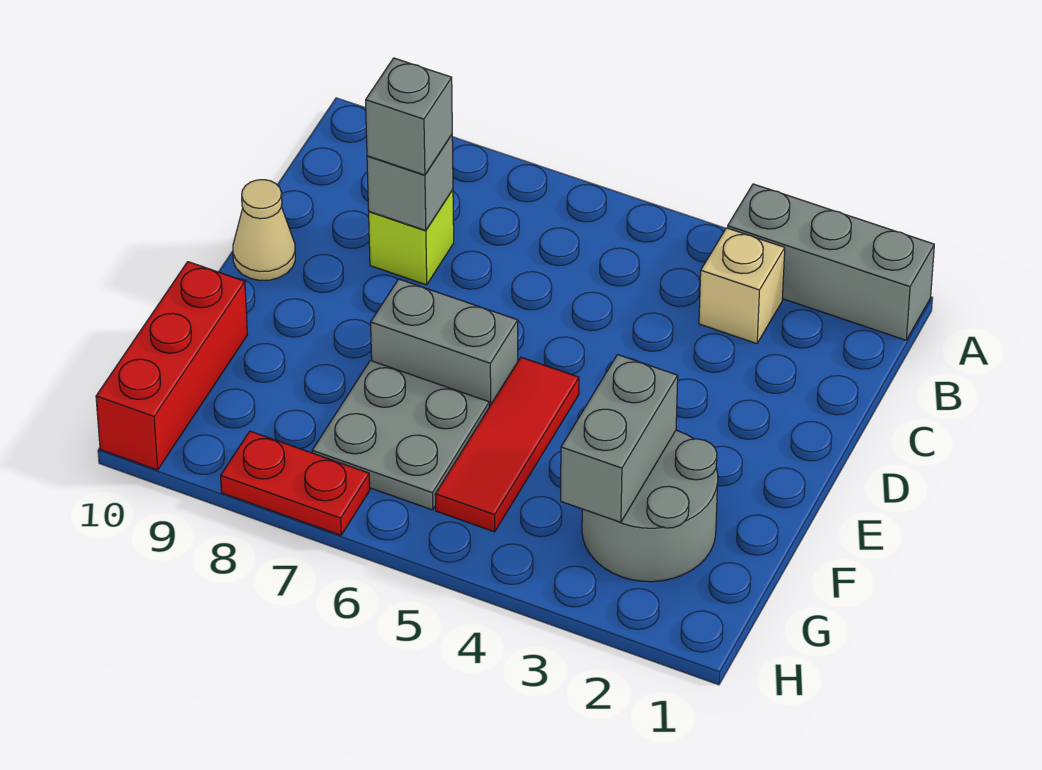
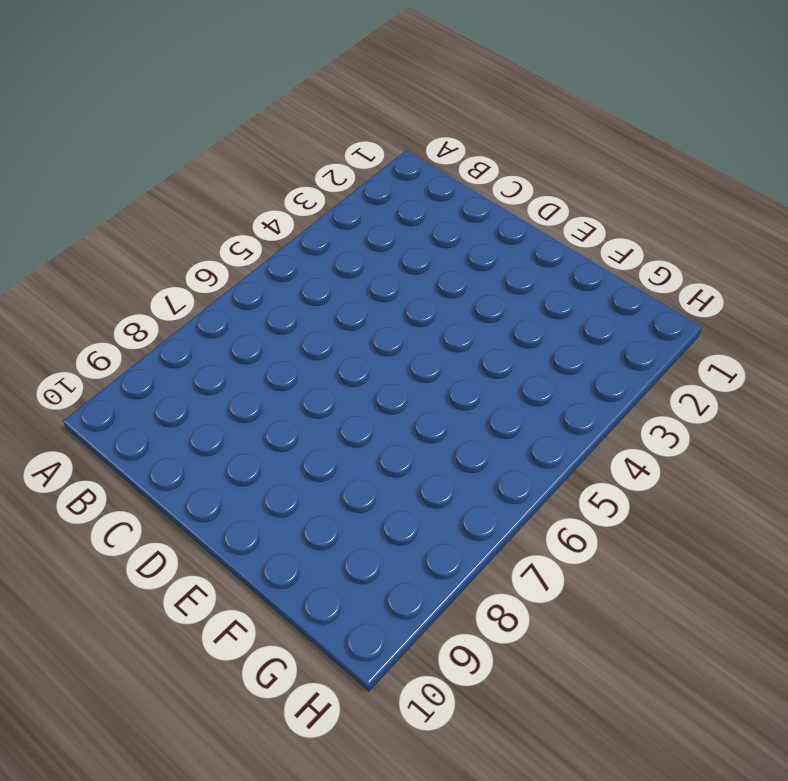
none -> grey brick A1:A3 level 1
none -> tan brick B3 level 1
none -> lime brick C8 level 1

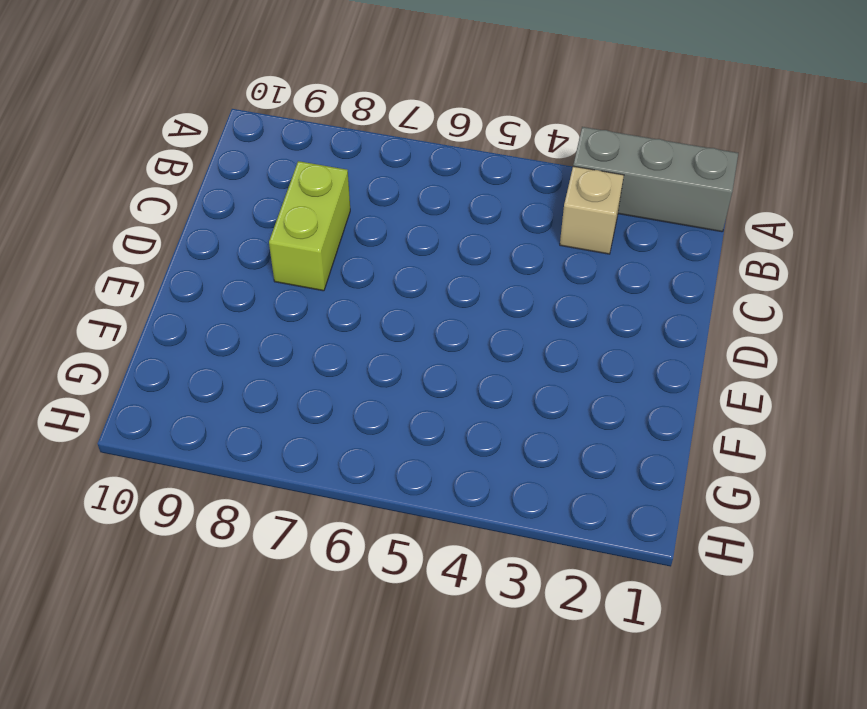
lime brick C8:D8 level 1 -> lime brick C8 level 1
none -> tan cone D10 level 1
none -> red tile E5:G5 level 1
none -> grey brick E6:E7 level 1

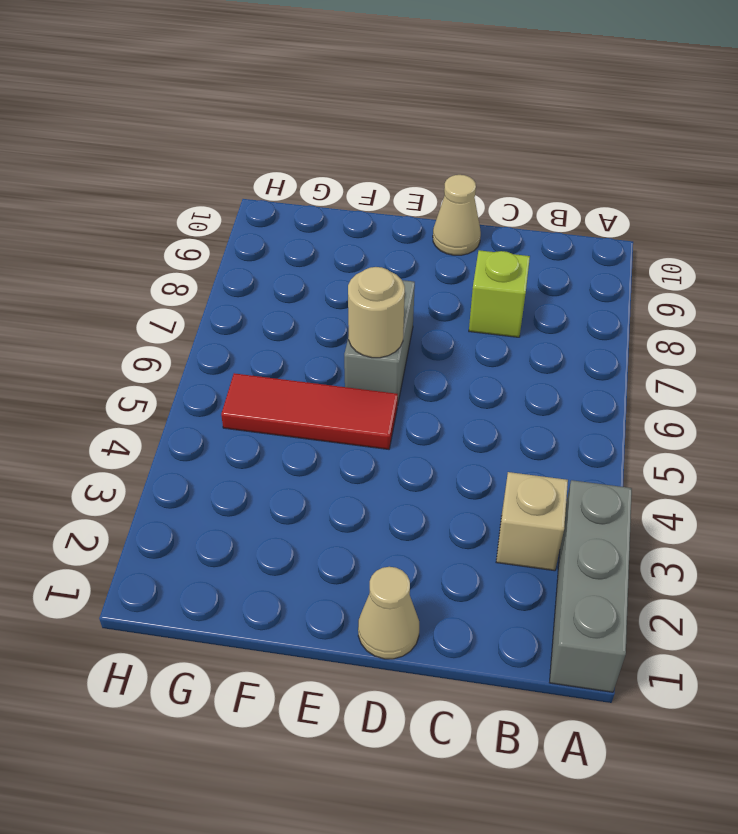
tan cone D1 level 1 -> none
tan round brick E6 level 2 -> none
none -> grey round brick F2:G3 level 1
none -> grey plate F6:G7 level 1
none -> red brick F10:H10 level 1

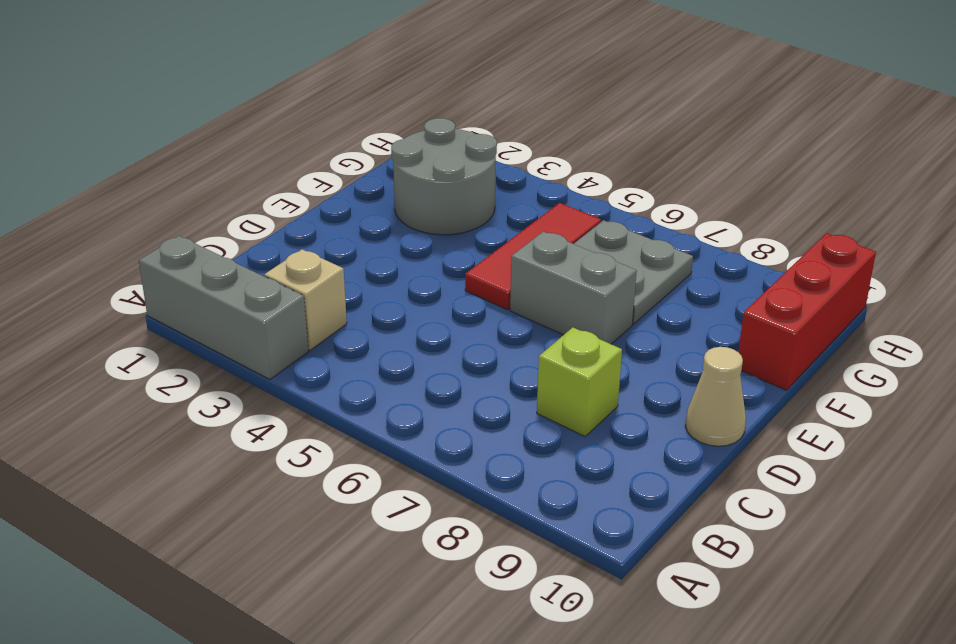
none -> red plate H7:H8 level 1
none -> grey brick C8 level 2
none -> grey brick F3:G3 level 2

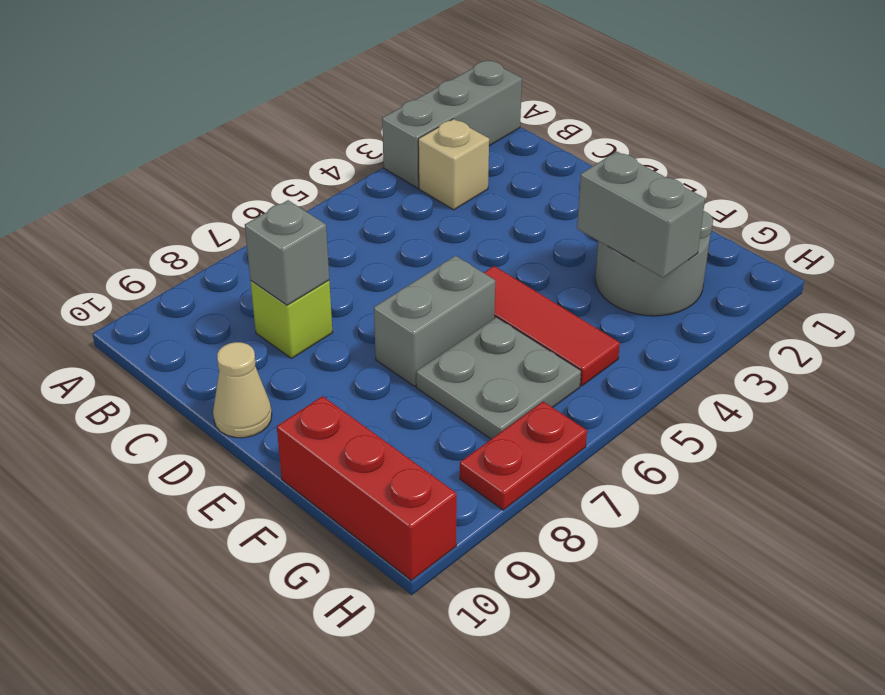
none -> grey brick C8 level 3

